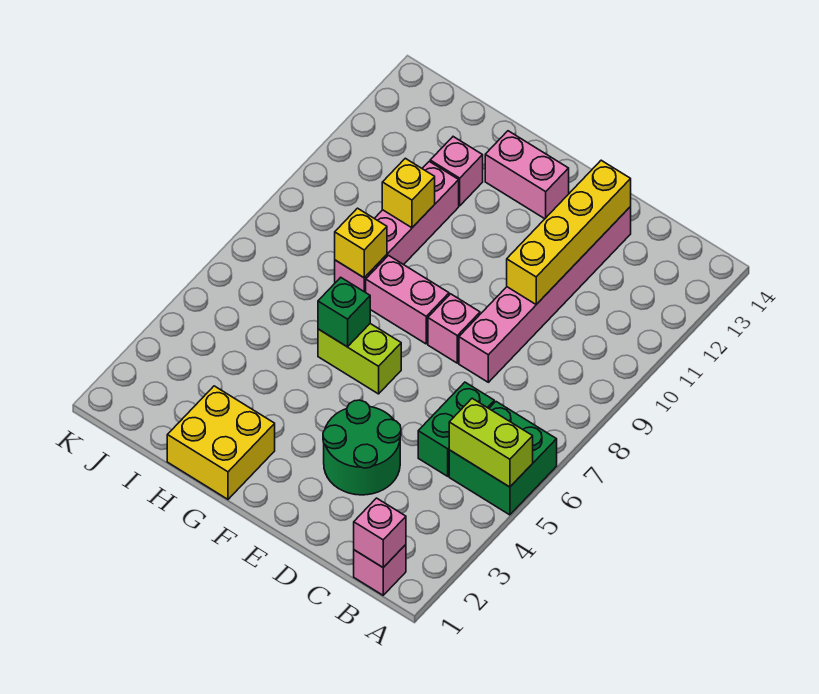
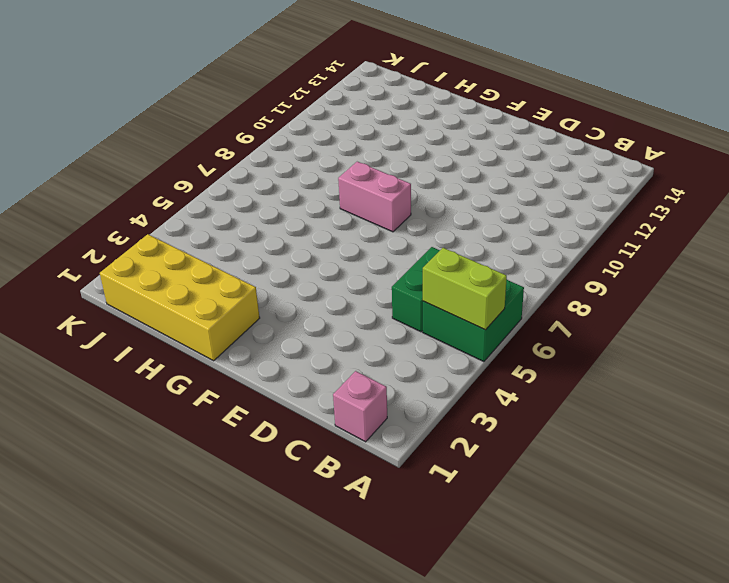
yellow brick G1:J2 level 1 -> yellow brick G1:H2 level 1
none -> green round brick D3:E4 level 1
none -> pink brick D8:D13 level 1
none -> pink brick E8 level 1

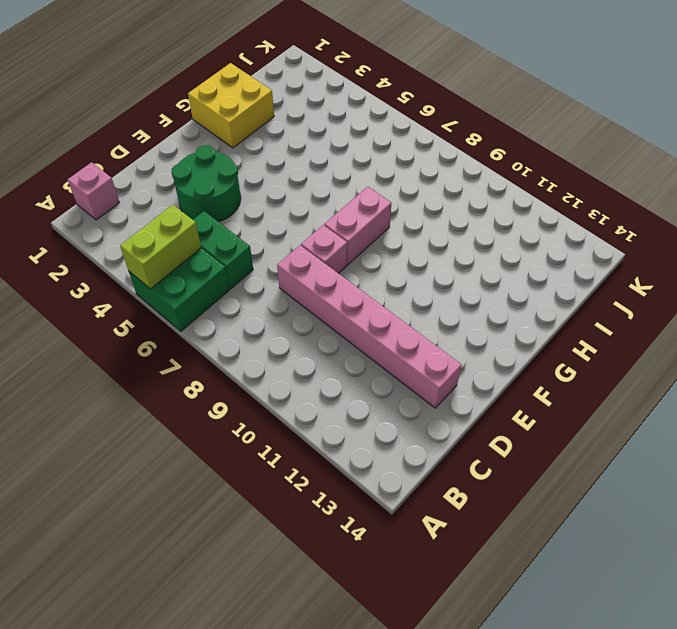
none -> lime brick F6:G6 level 1
none -> pink brick F13:G13 level 1
none -> pink brick H8:H11 level 1

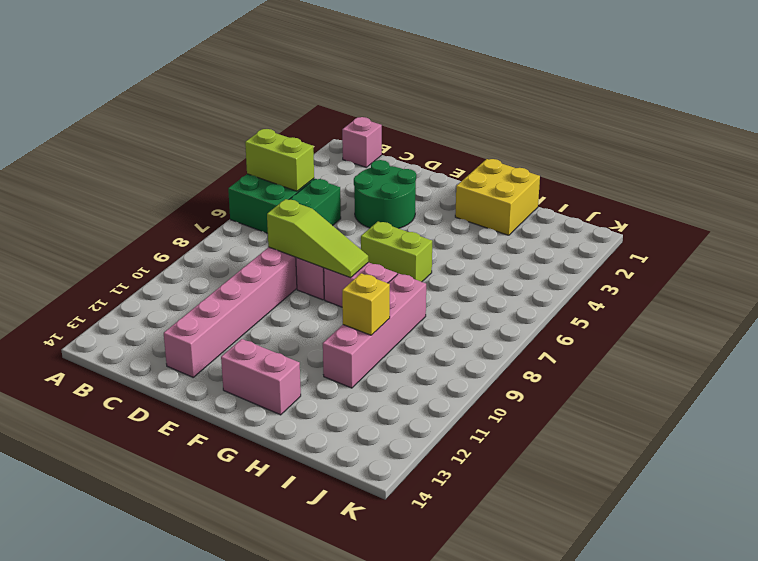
lime slope D8:F8 level 2 top D -> none
none -> pink brick H12 level 1
none -> pink brick B1 level 2
none -> yellow brick D10:D13 level 2

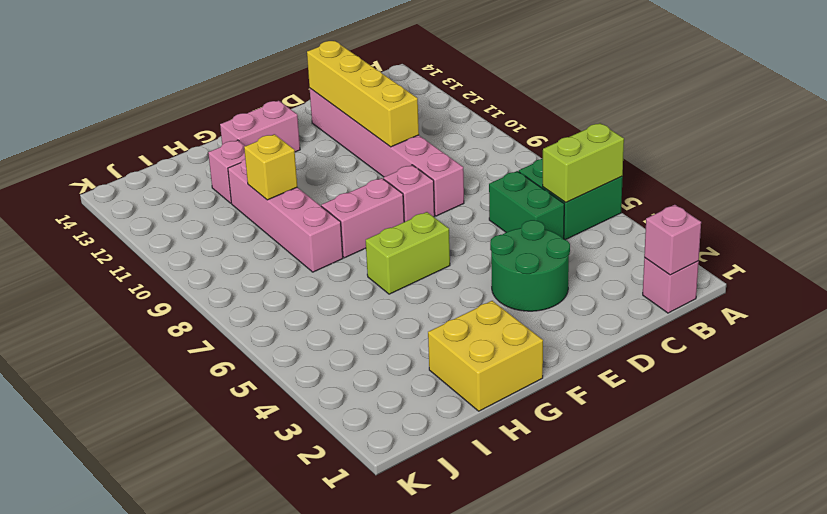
none -> green brick G6 level 2
none -> yellow brick H8 level 2

